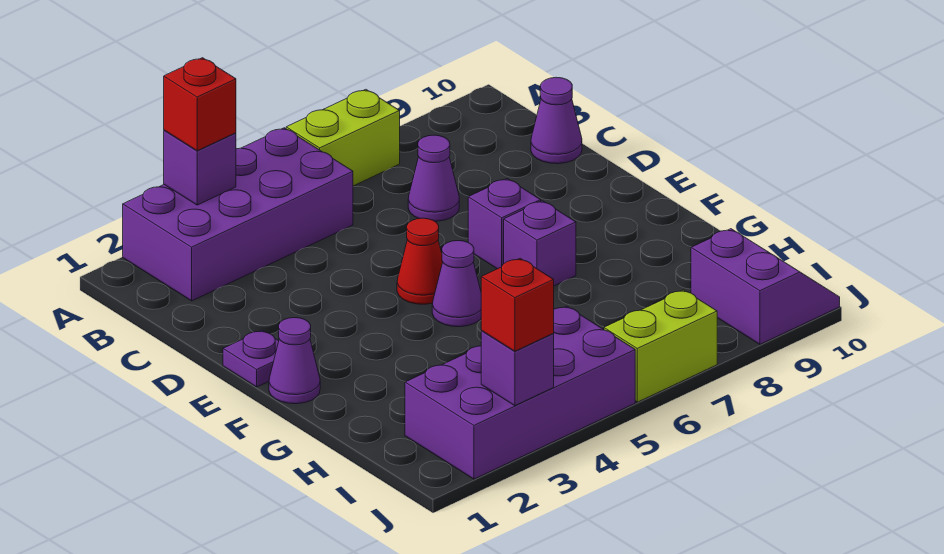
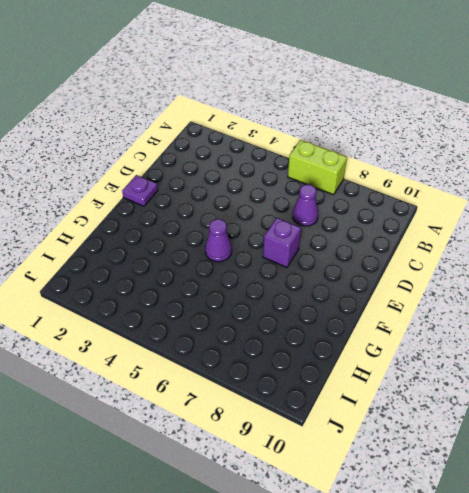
none -> purple brick A2:B5 level 1
none -> purple cone C10 level 1
none -> red cone E5 level 1

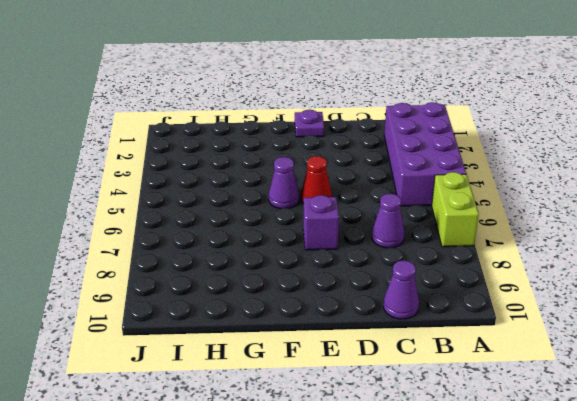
none -> purple cone F1 level 1
none -> purple brick F7 level 1
none -> purple brick I2:J5 level 1

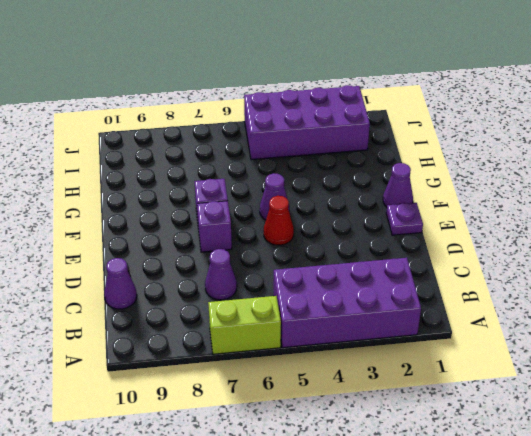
none -> purple slope I9:J10 level 1 top 9
none -> lime brick J6:J7 level 1
none -> purple brick A3 level 2

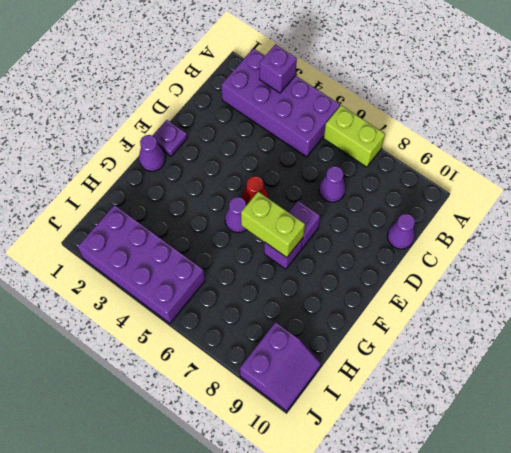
lime brick F6:F7 level 2 -> lime brick J6:J7 level 1
none -> purple brick J3 level 2
none -> red brick A3 level 3
none -> red brick J3 level 3

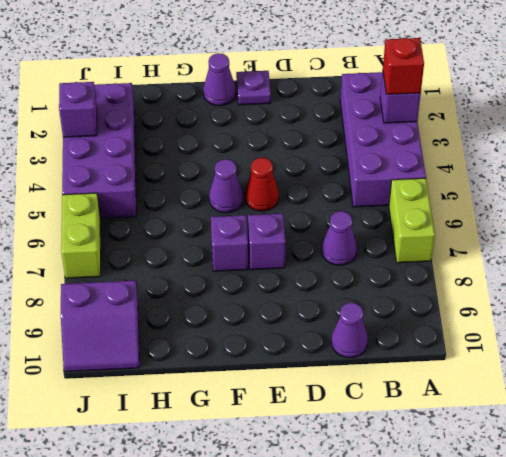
none -> red brick J3 level 3

